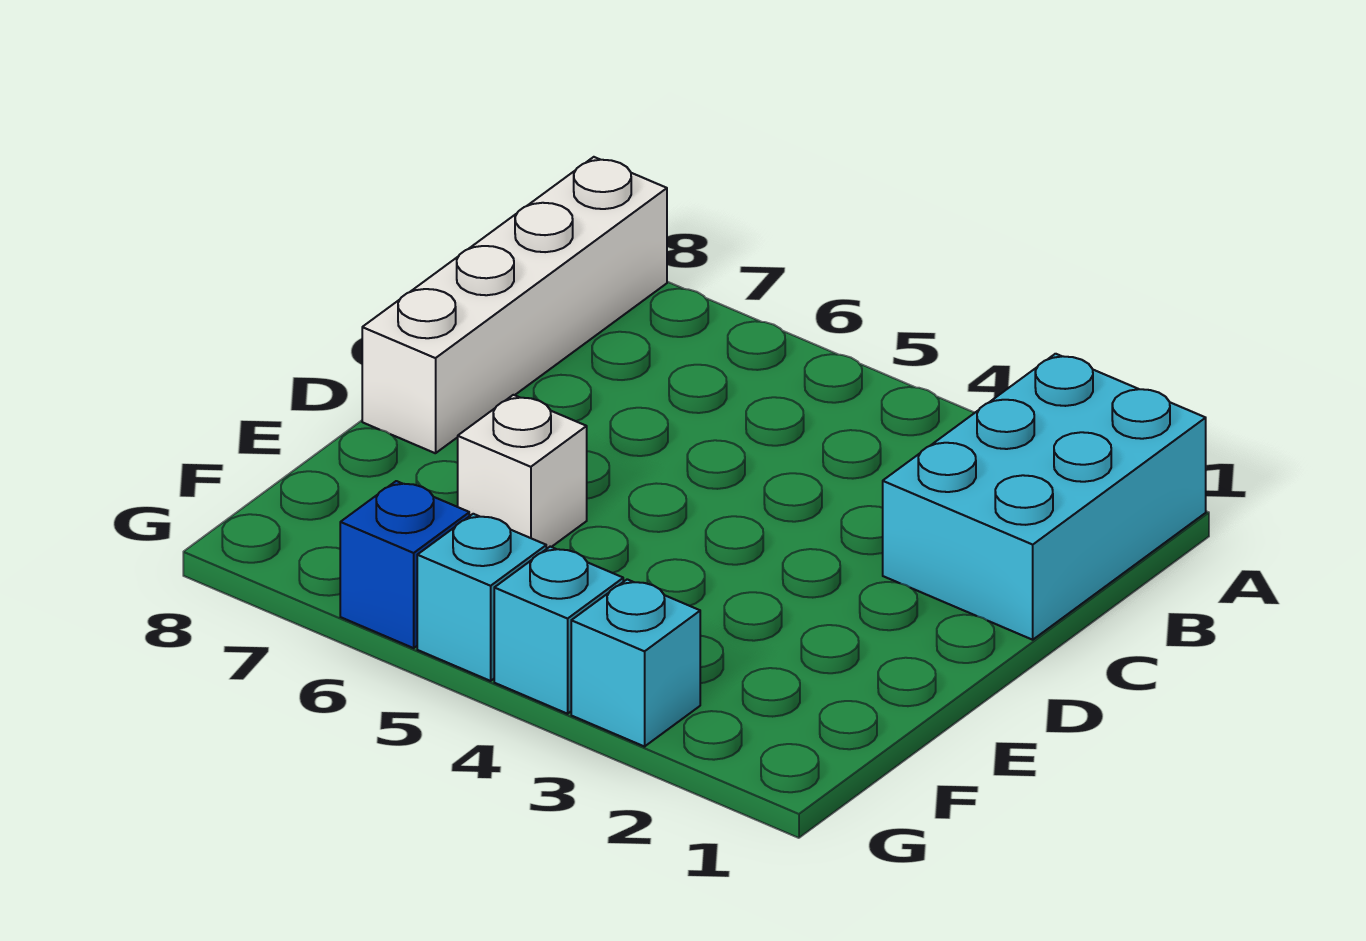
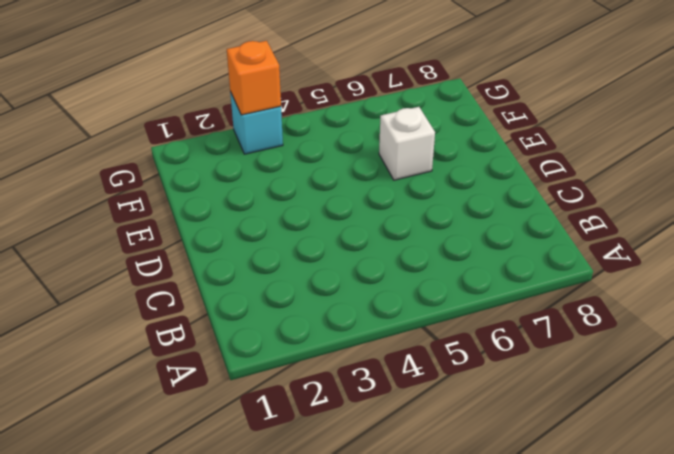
orange brick G3 level 2 -> none
none -> cyan brick A1:C2 level 1
none -> white brick A8:D8 level 1

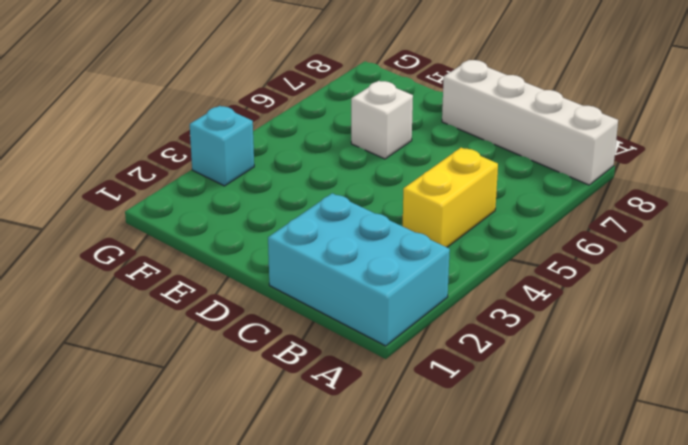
yellow brick B4:B5 level 1 -> none
none -> cyan brick G4 level 1
none -> cyan brick G5 level 1

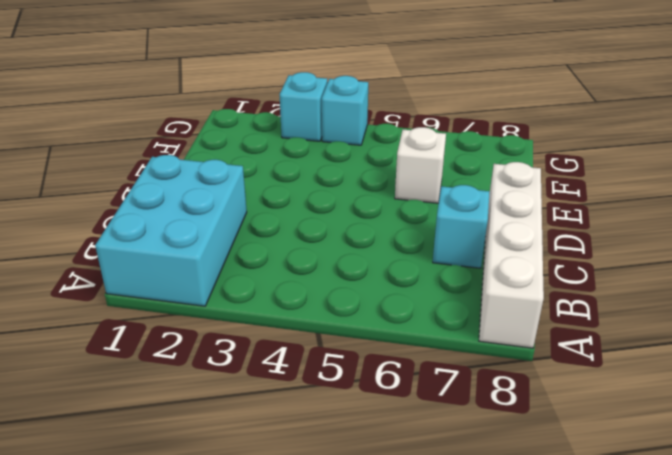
cyan brick C7 level 1 -> cyan brick G5 level 1
none -> blue brick G6 level 1

